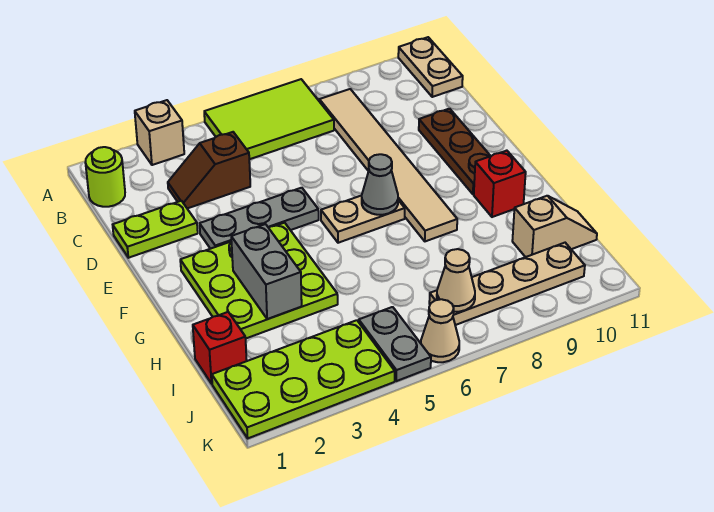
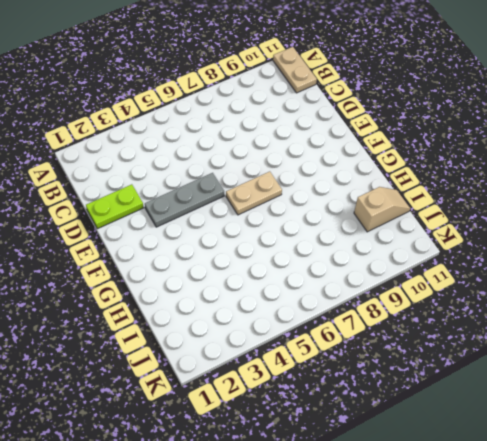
none -> tan brick A3 level 1
none -> lime tile A5:B7 level 1
none -> lime round brick B1 level 1

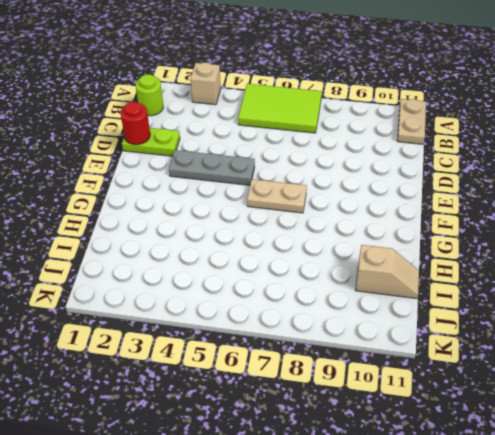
red round brick D1 level 2 -> none
none -> tan tile B8:G8 level 1
none -> brown slope C3:C4 level 1 top 4
none -> brown plate D10:F10 level 1

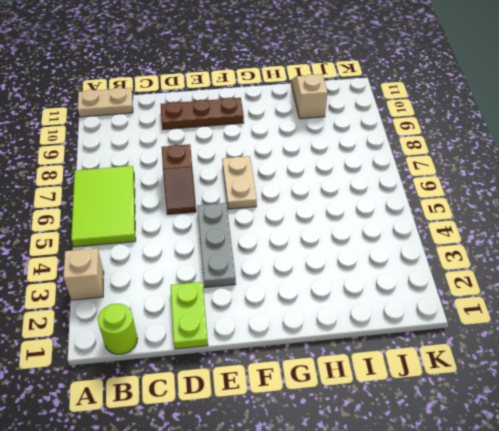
brown slope D6:D7 level 1 top 7 -> brown slope C3:C4 level 1 top 4
none -> tan tile B8:G8 level 1
none -> lime plate F2:H4 level 1
none -> red brick G10 level 1

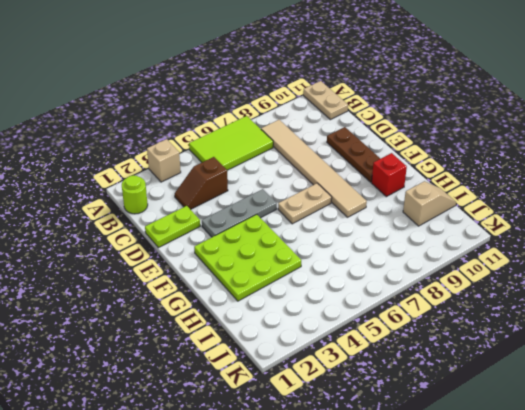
none -> red brick I1 level 1
none -> lime plate J1:K4 level 1
none -> grey plate J5:K5 level 1

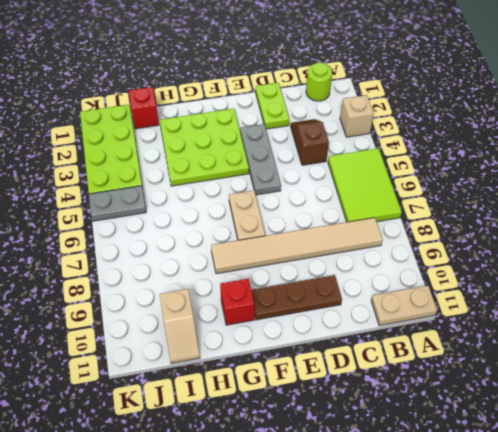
none -> tan plate J7:J10 level 1
none -> tan cone K6 level 1
none -> grey cone F7 level 2

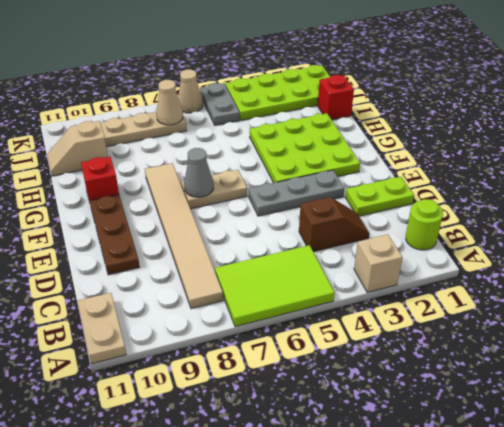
none -> grey brick G3:H3 level 2

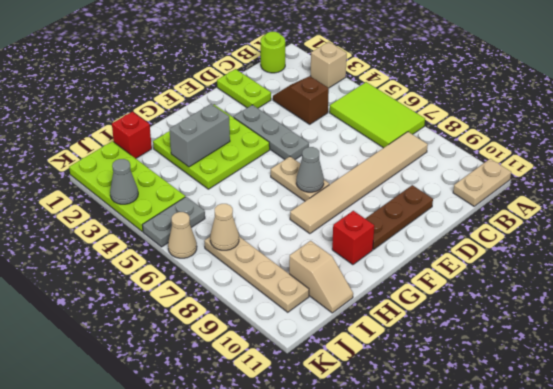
grey cone K3 level 2 -> none

